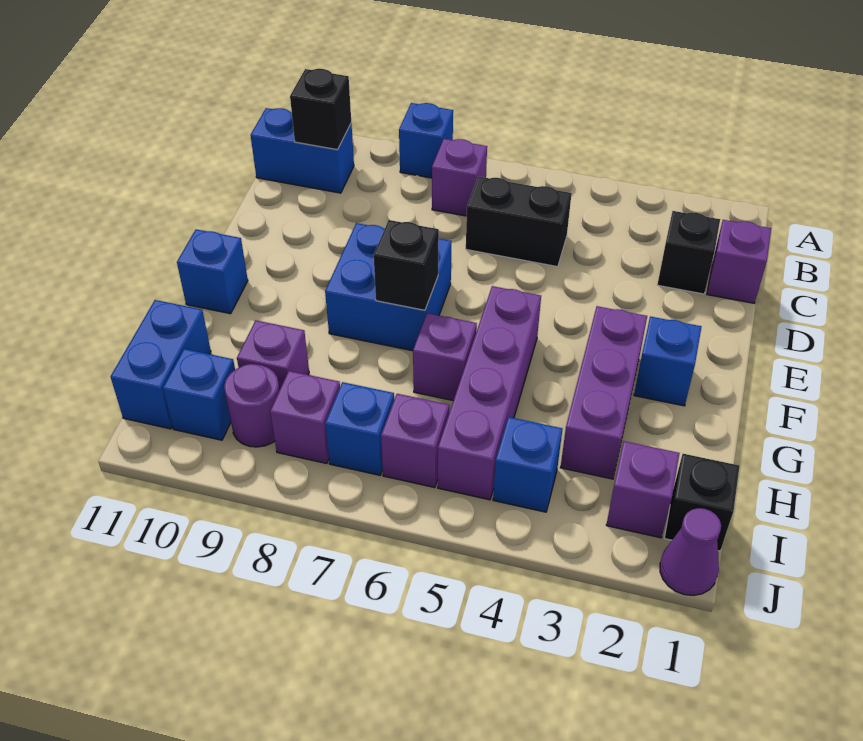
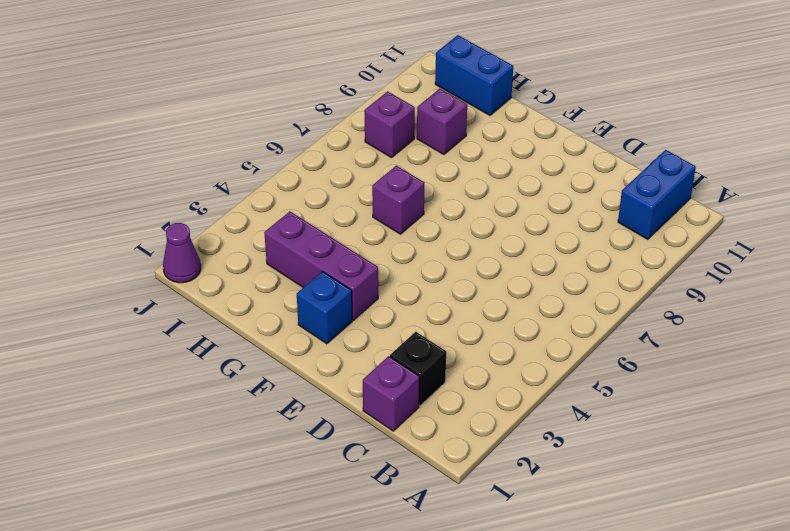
none -> blue brick A8 level 1
none -> purple brick B7 level 1
none -> black brick C5:C6 level 1

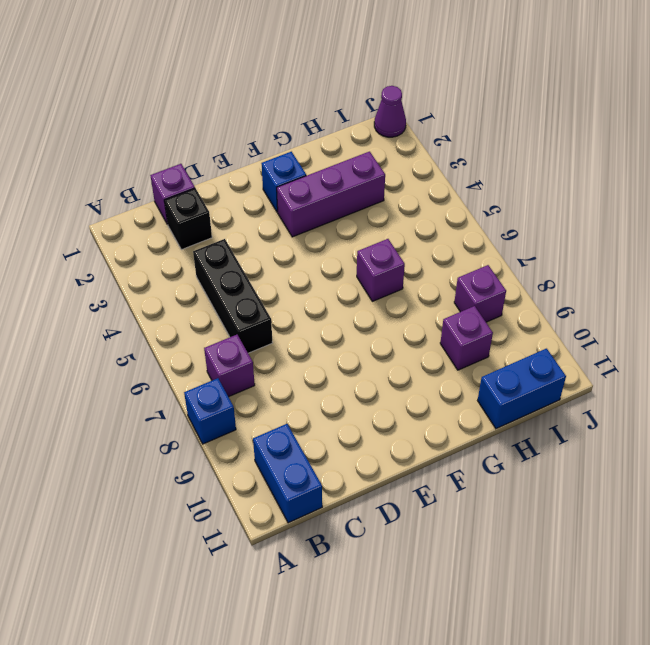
black brick C4:C6 level 1 -> black brick C5:C6 level 1
none -> blue brick E7:F8 level 1
none -> purple brick F5:I5 level 1
none -> blue brick F11 level 1

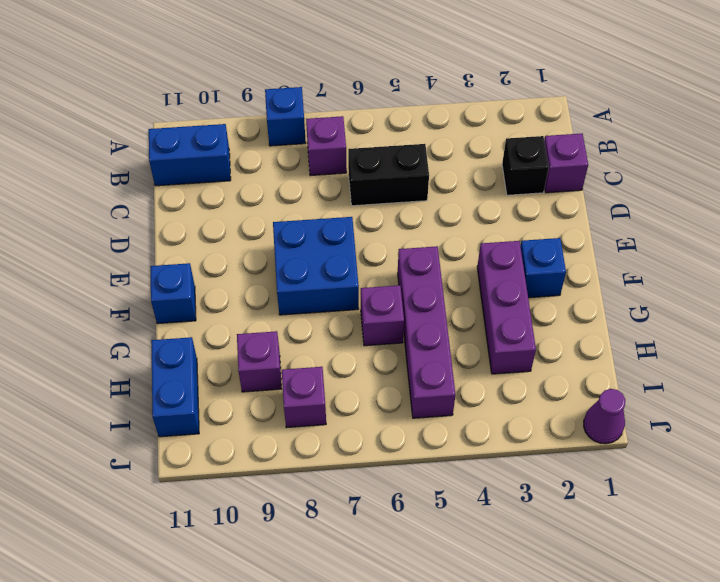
none -> black brick I1 level 1
none -> purple brick I2 level 1
none -> blue brick I4 level 1

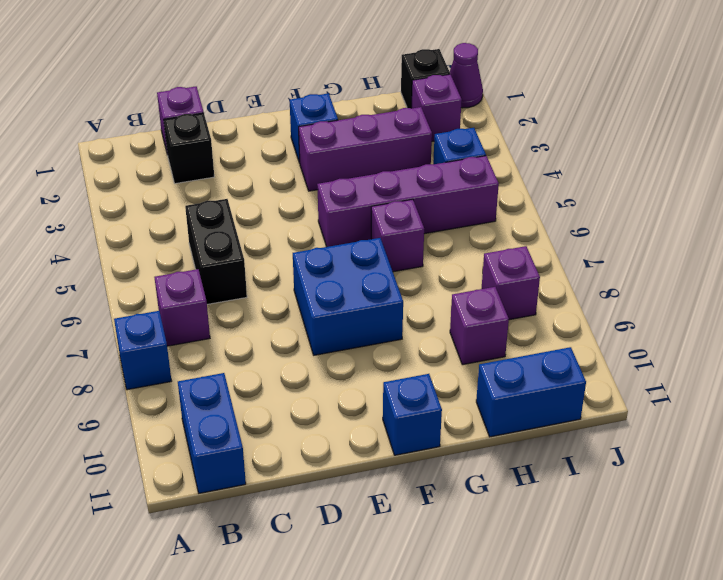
none -> purple brick I6 level 1
none -> blue brick I7 level 1
none -> purple round brick I9 level 1

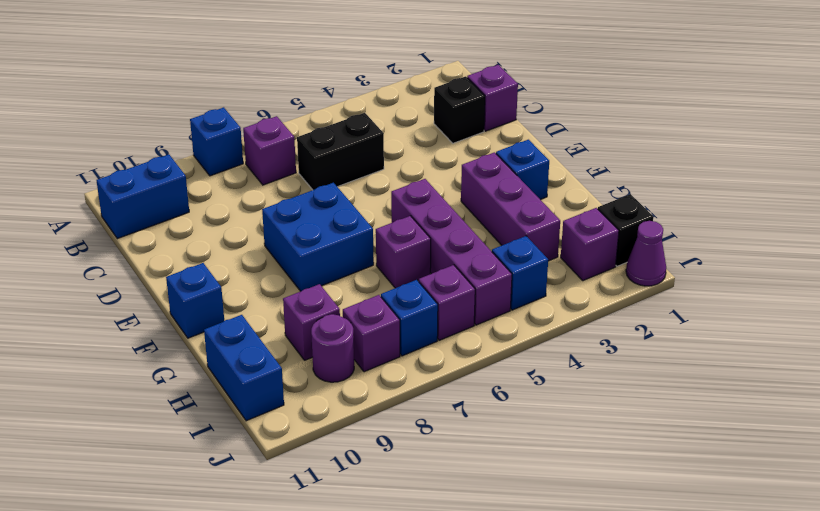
none -> blue brick I10 level 1
none -> black brick B10 level 2
none -> black brick F7 level 2

